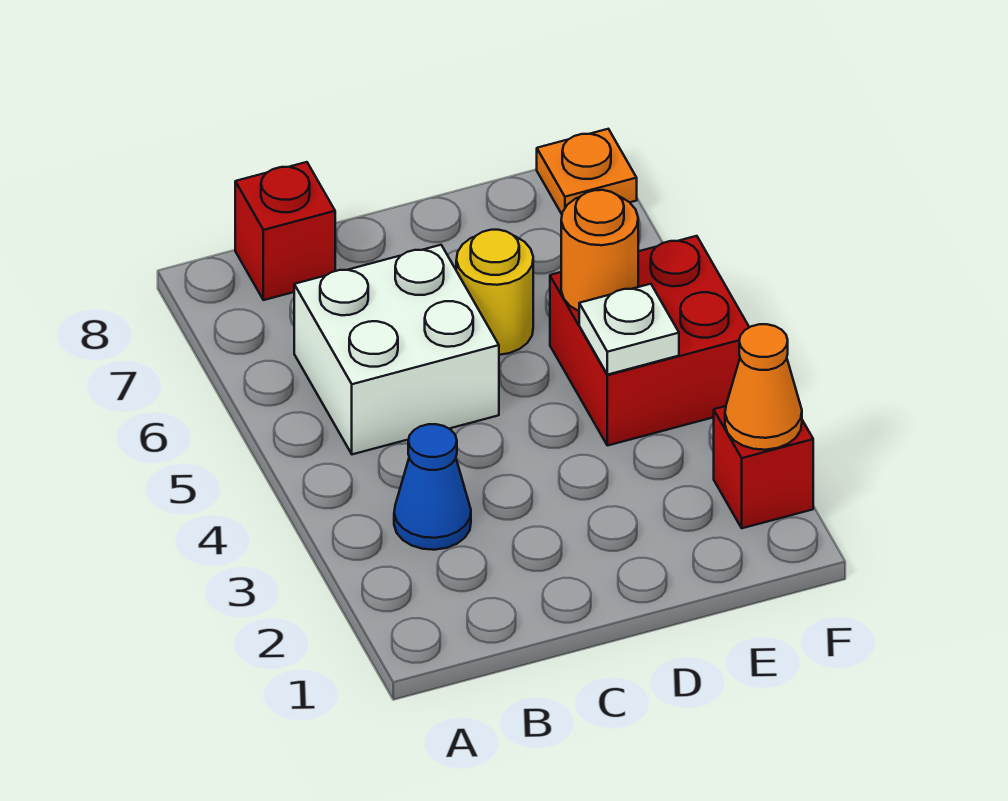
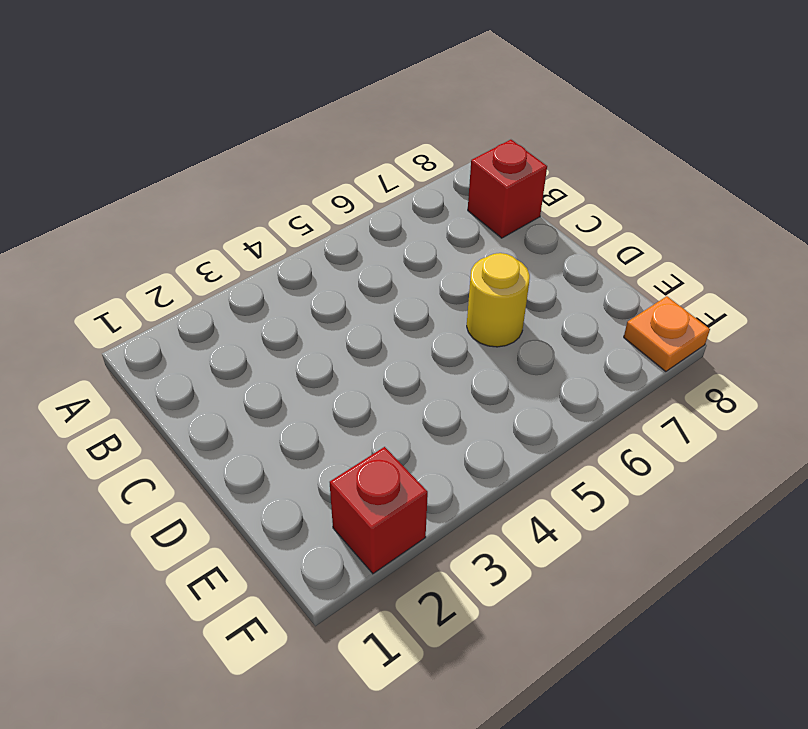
none -> blue cone B3 level 1
none -> white brick B5:C6 level 1

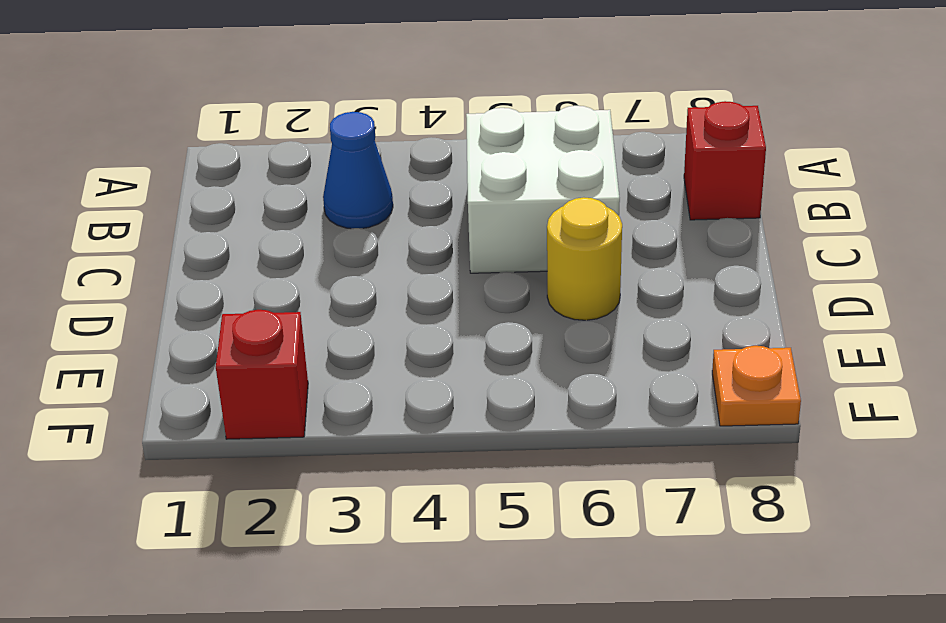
none -> red brick E4:F5 level 1
none -> white plate E4 level 2

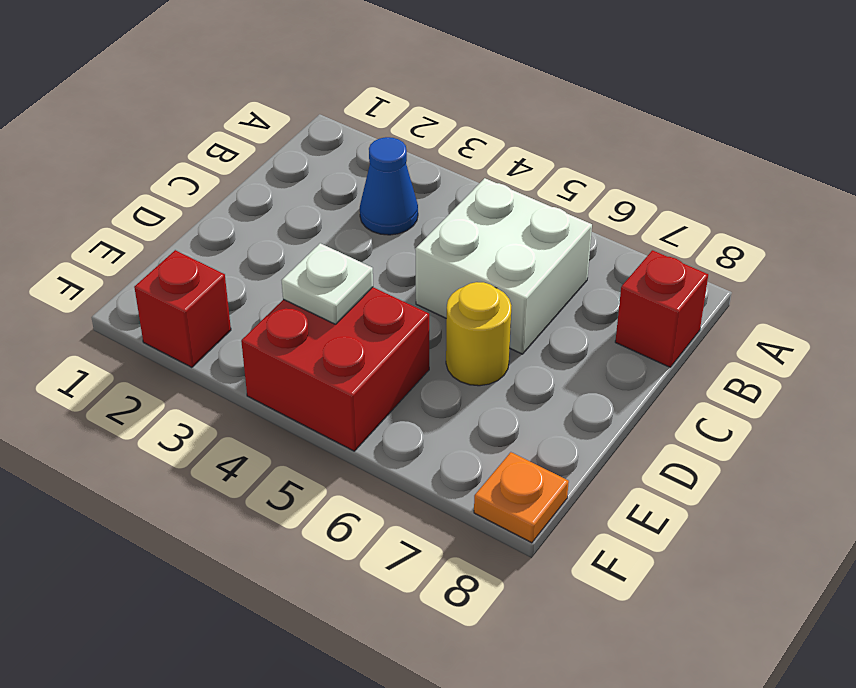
none -> orange round brick E5 level 2
none -> orange cone F2 level 2

